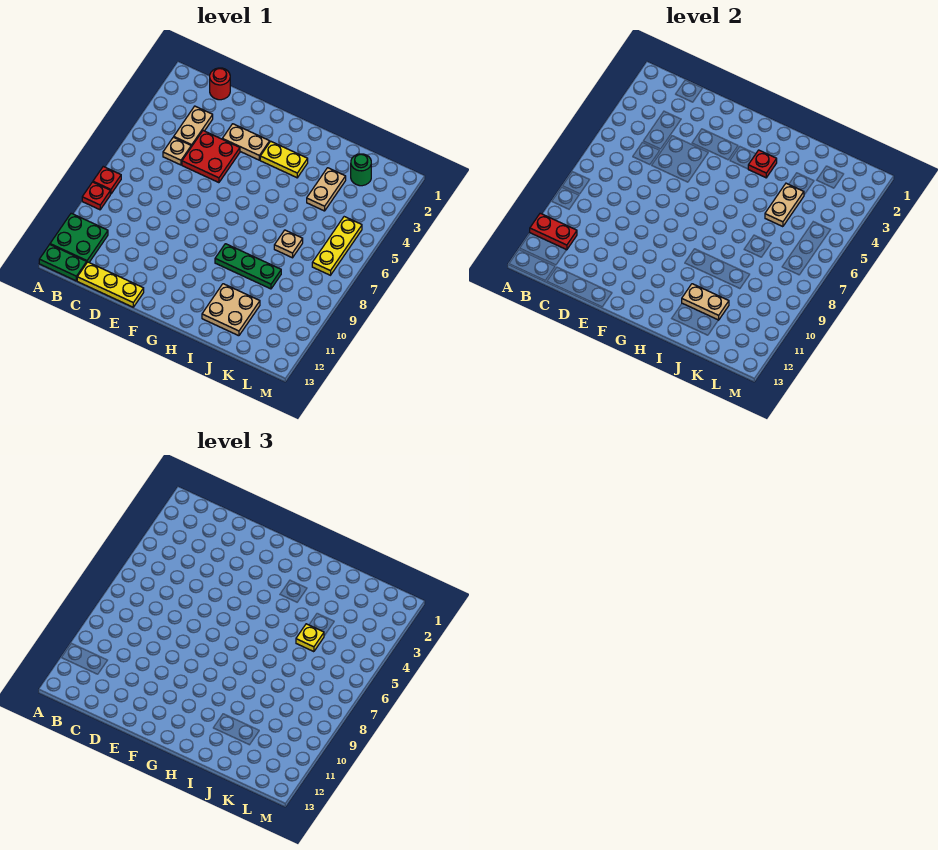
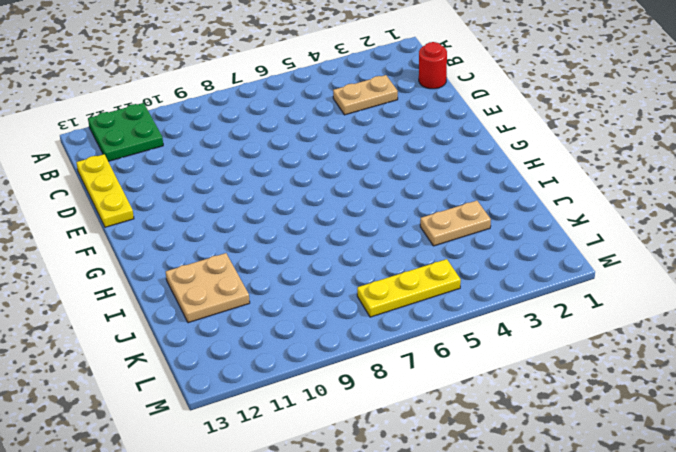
none -> red plate A8 level 1
none -> red plate A9 level 1
none -> green plate A13:B13 level 1

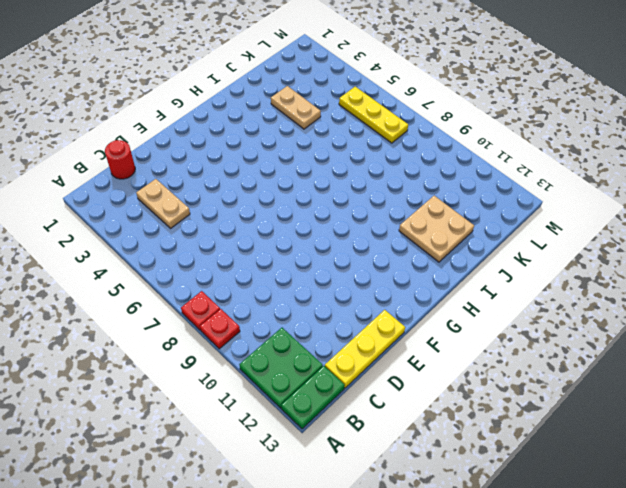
none -> tan plate C5 level 1
none -> red plate D4:E5 level 1
none -> tan plate E3:F3 level 1

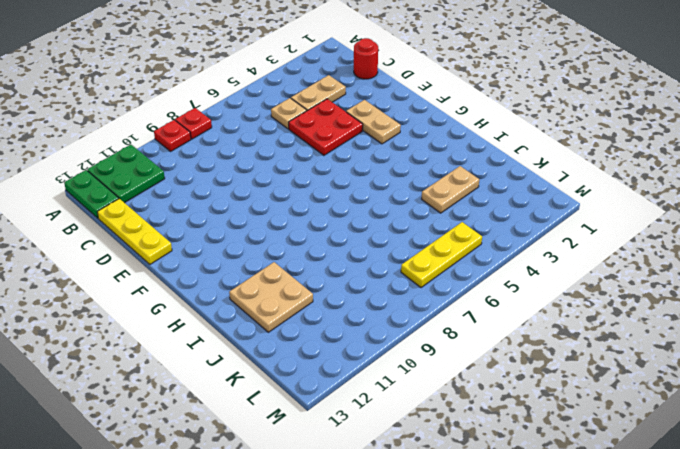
none -> yellow plate G3:H3 level 1
none -> green plate H9:J9 level 1
none -> tan plate J7 level 1

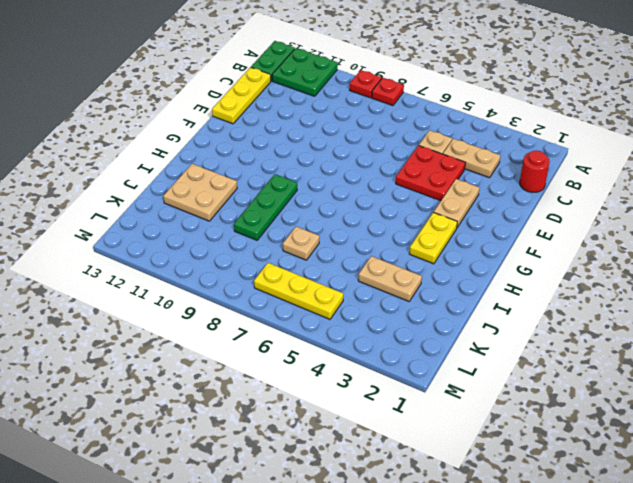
none -> green round brick K2 level 1
none -> red plate A11:B11 level 2
none -> red plate H3 level 2

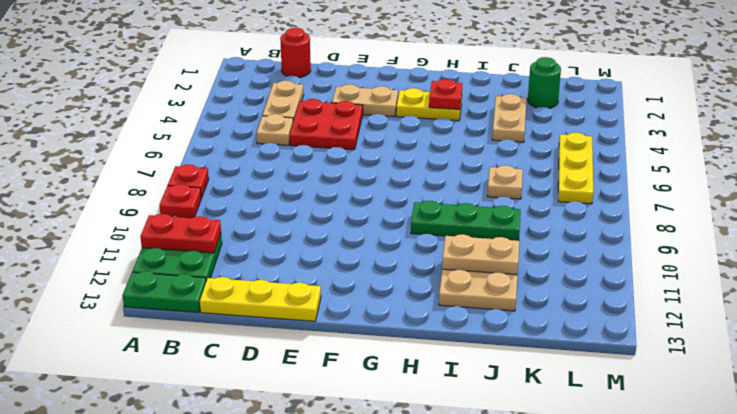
none -> tan plate J4:J5 level 2
none -> yellow plate J5 level 3

